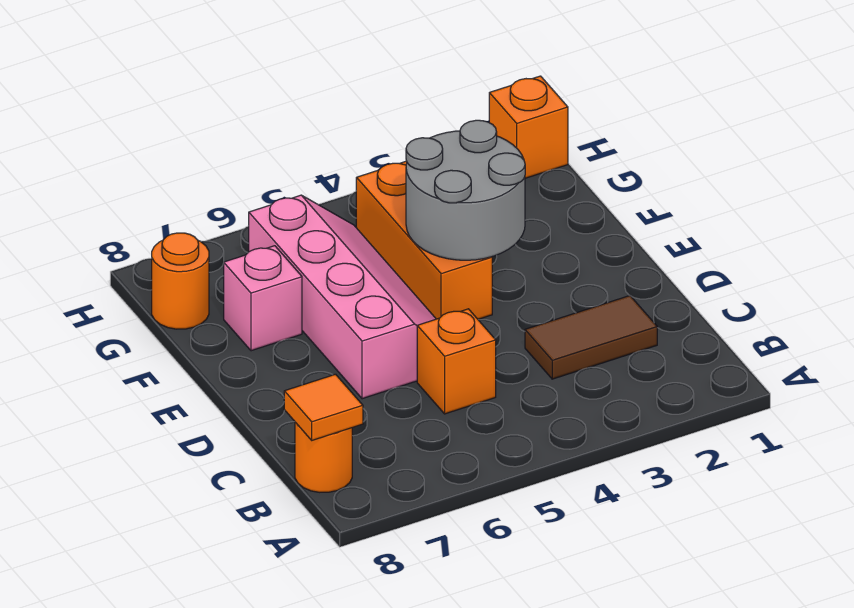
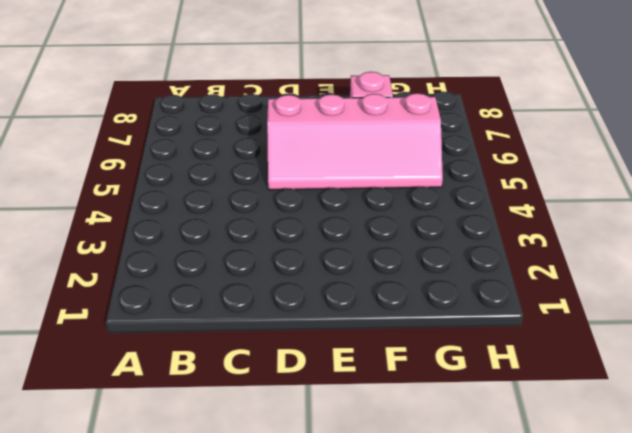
none -> orange round brick B8 level 1
none -> brown tile C2:C3 level 1

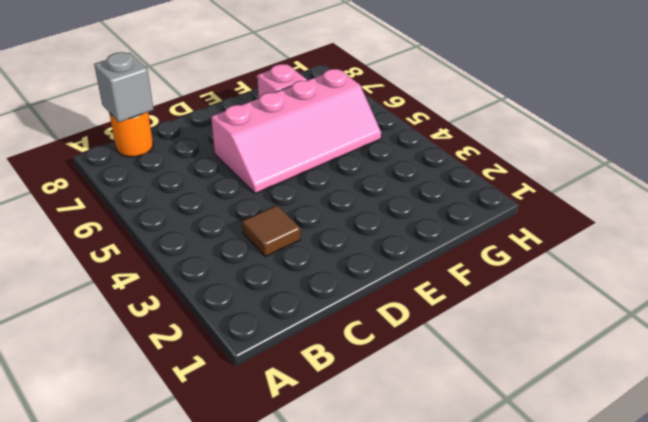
grey brick B8 level 2 -> orange tile B8 level 2
brown tile C3 level 1 -> brown tile C2:C3 level 1
none -> orange brick C5 level 1
none -> orange brick E4:G4 level 1

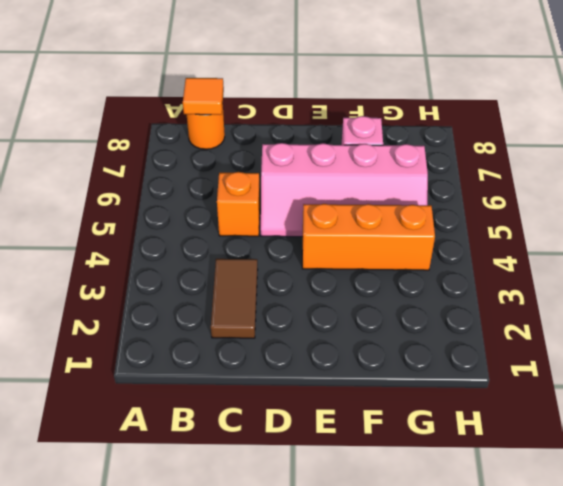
none -> orange round brick G8 level 1
none -> orange brick H1 level 1

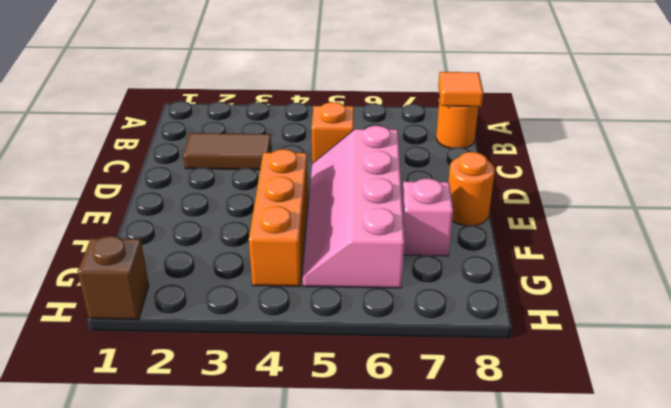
orange round brick E8 level 1 -> orange round brick G8 level 1
brown brick H1 level 1 -> orange brick H1 level 1
none -> grey round brick E3:F4 level 2

